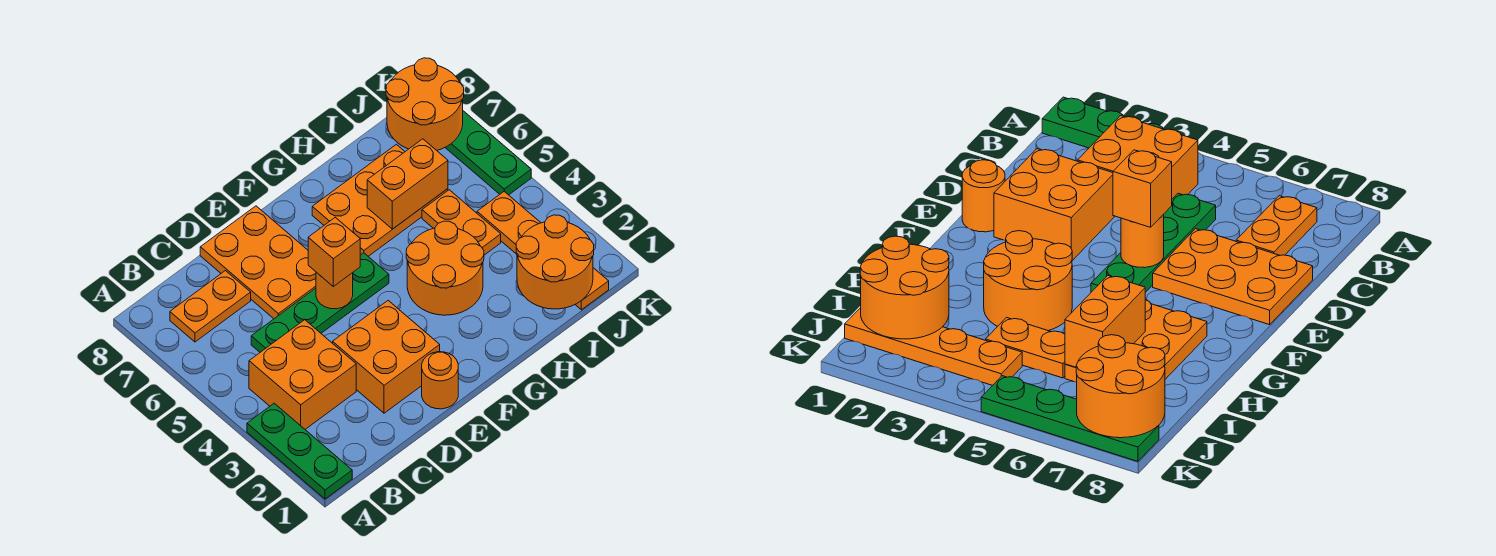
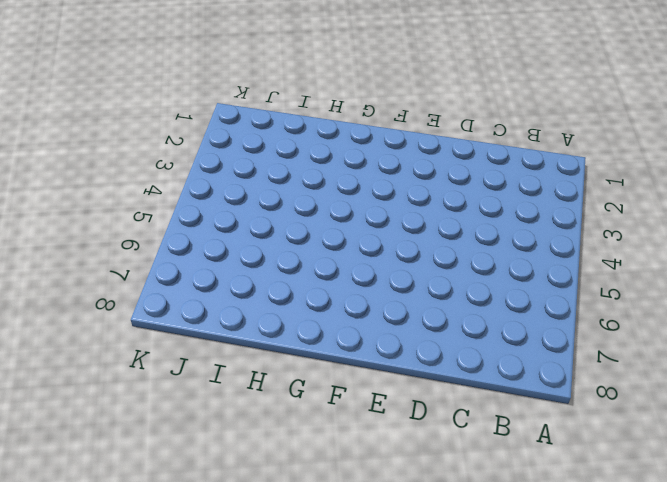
none -> green plate A1:A3 level 1
none -> orange brick B3:C4 level 1
none -> orange plate B7:C7 level 1

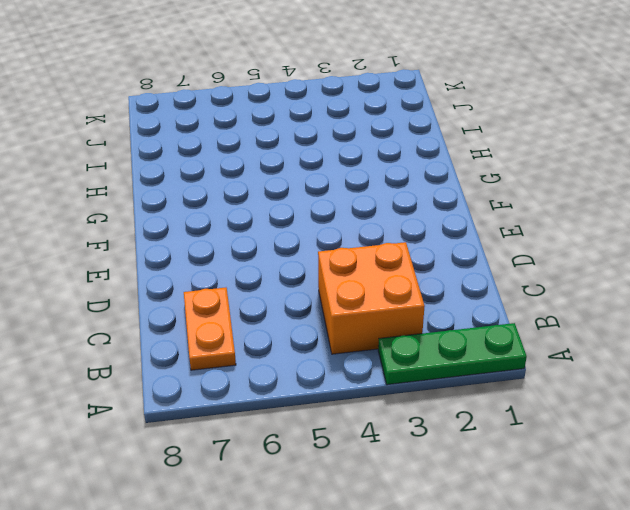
none -> green plate C5:F5 level 1
none -> orange brick D2:E3 level 1
none -> orange plate D6:E8 level 1

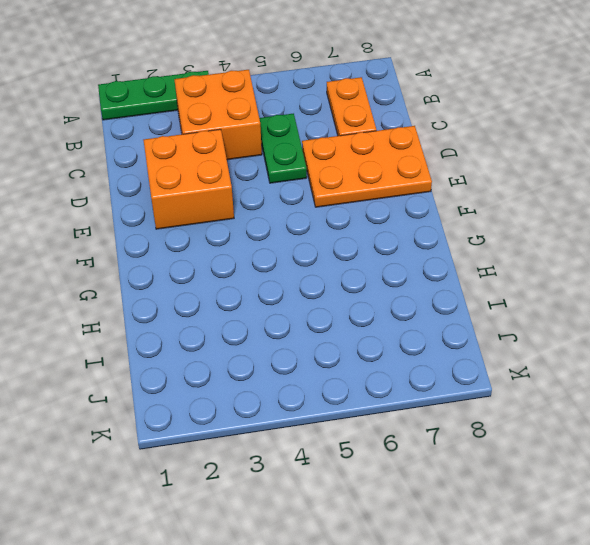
green plate C5:D5 level 1 -> green plate C5:F5 level 1
none -> orange round brick E1 level 1
none -> orange round brick G3:H4 level 1
none -> orange plate G6:I7 level 1

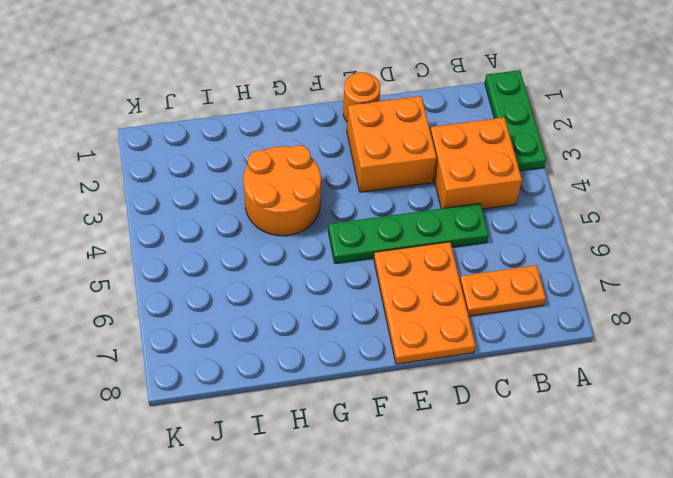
none -> orange plate G6:I7 level 1
none -> orange plate I4:I5 level 1
none -> orange plate J1:J4 level 1

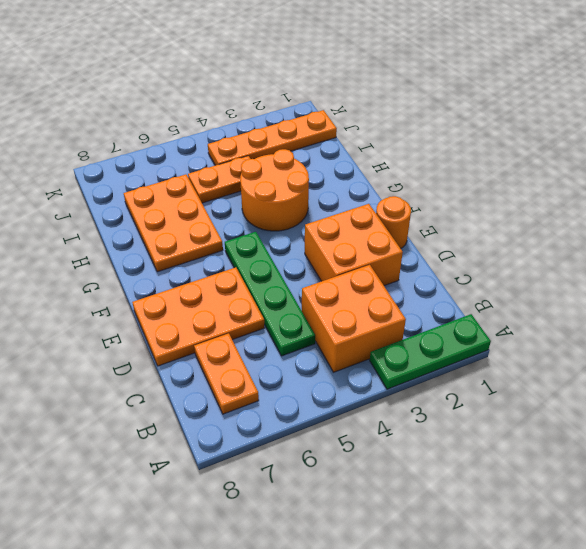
none -> green plate K5:K8 level 1
none -> orange round brick E5 level 2
none -> orange brick H6:I6 level 2

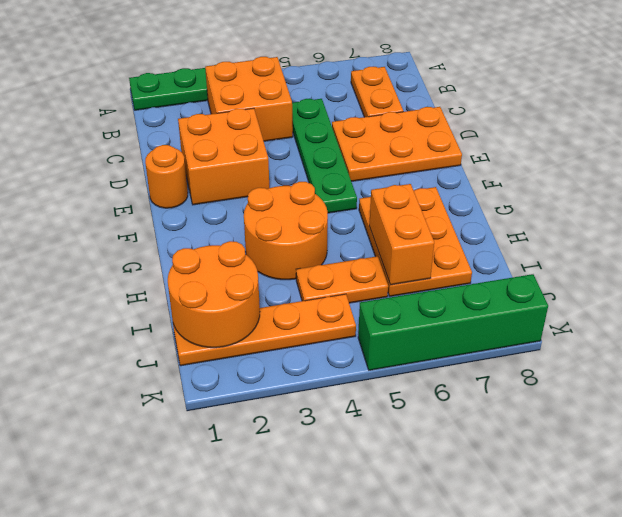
green brick K5:K8 level 1 -> green plate K5:K8 level 1
none -> orange round brick E5 level 2
none -> orange round brick J7:K8 level 2
none -> orange brick E5 level 3

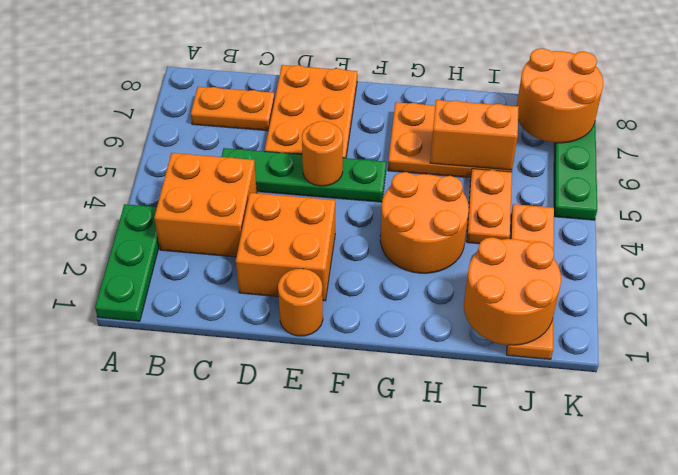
none -> orange brick E5 level 3

